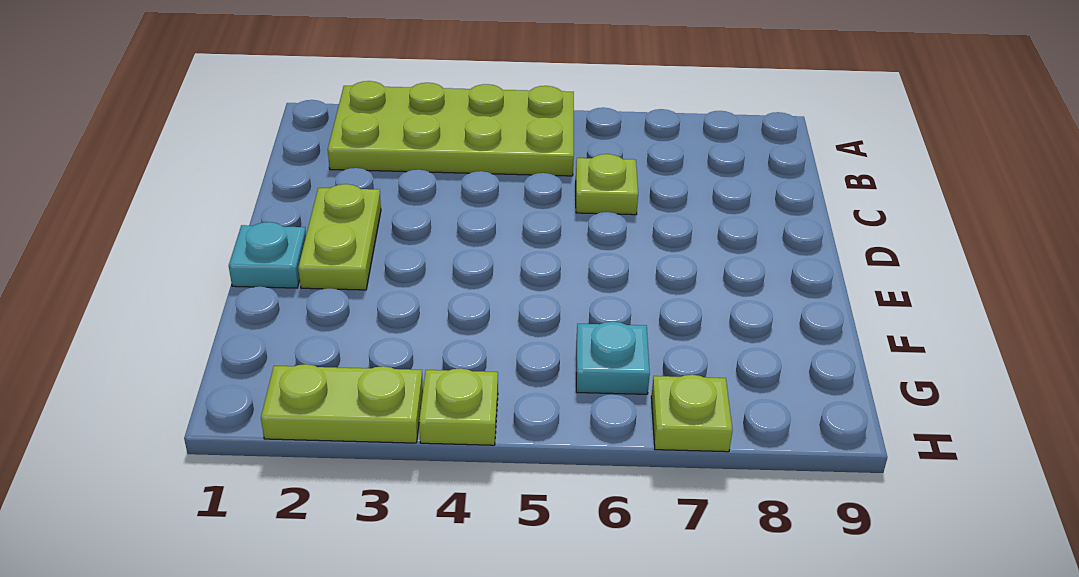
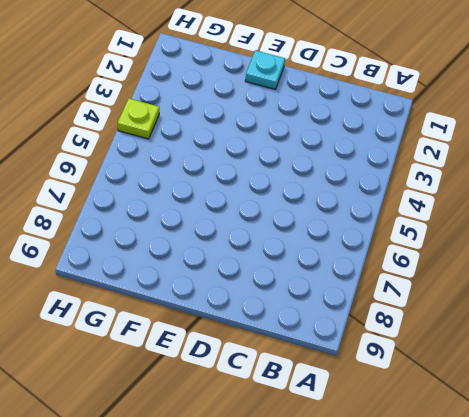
none -> lime plate A2:B5 level 1
none -> lime plate C6 level 1

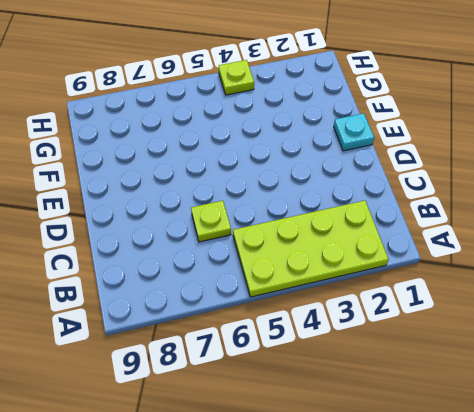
none -> lime plate D2:E2 level 1
none -> cyan plate G6 level 1

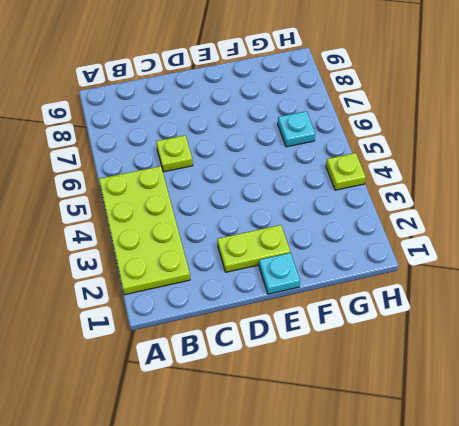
none -> lime plate H2:H3 level 1
none -> lime plate H7 level 1

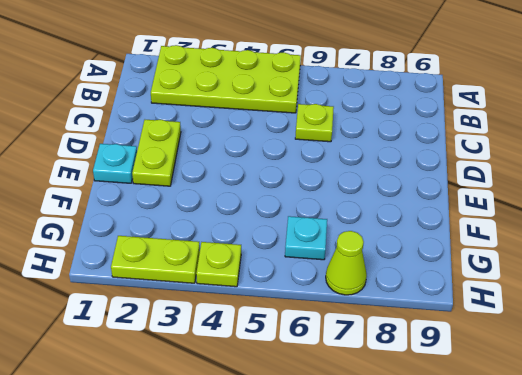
lime cone H7 level 1 -> lime plate H7 level 1

